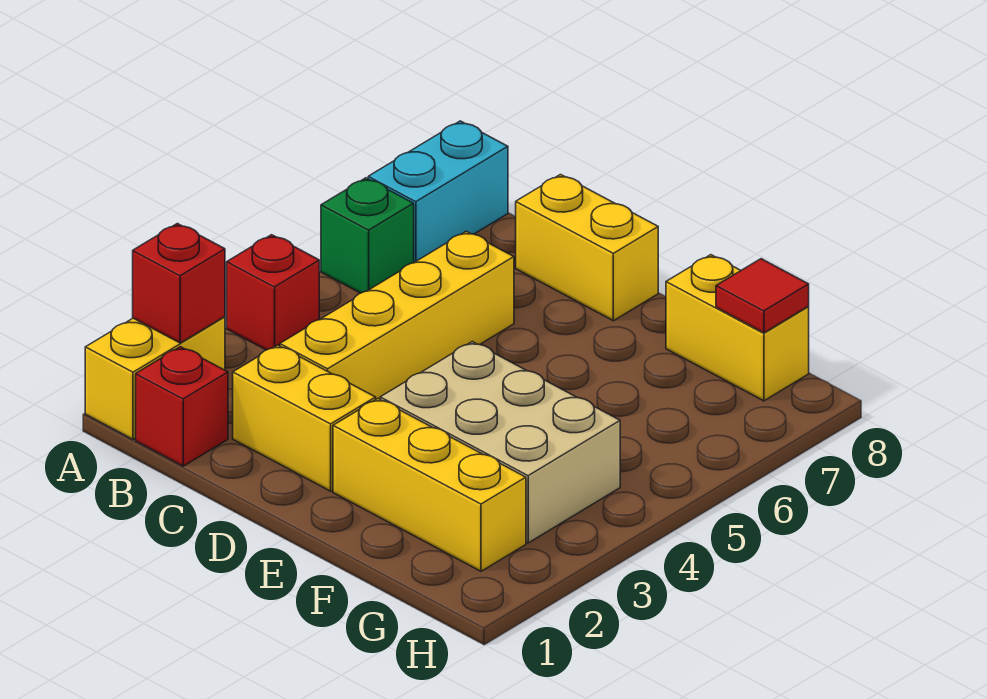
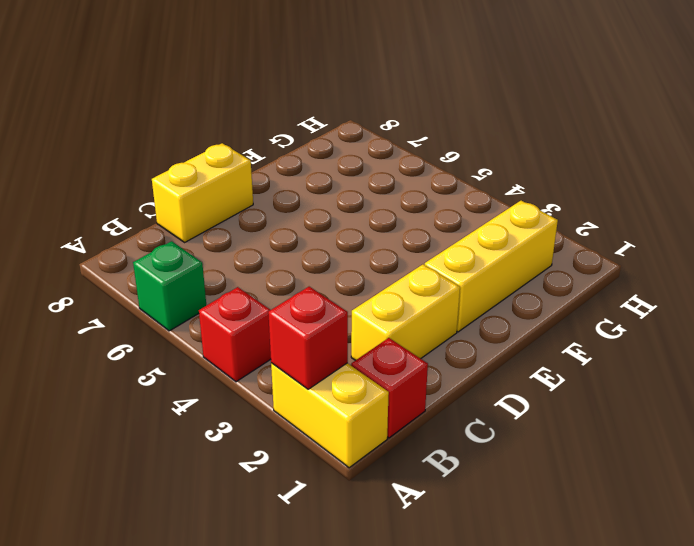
none -> cyan brick A7:A8 level 1
none -> yellow brick C3:C6 level 1
none -> tan brick E3:G4 level 1

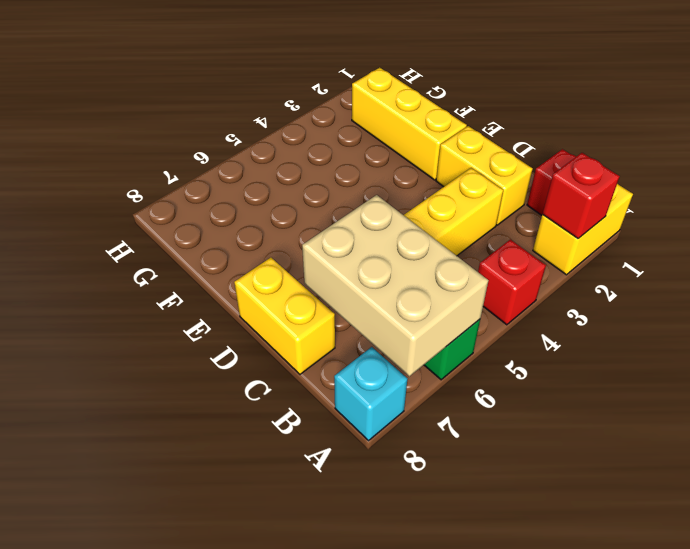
tan brick A6:C7 level 2 -> tan brick E3:G4 level 1
cyan brick A8 level 1 -> cyan brick A7:A8 level 1
none -> yellow brick F8:G8 level 1
none -> red tile G8 level 2

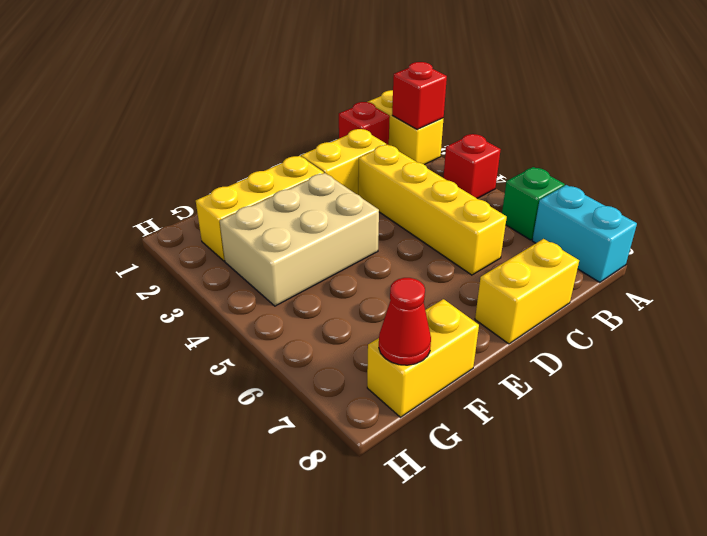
red cone G8 level 2 -> red tile G8 level 2

